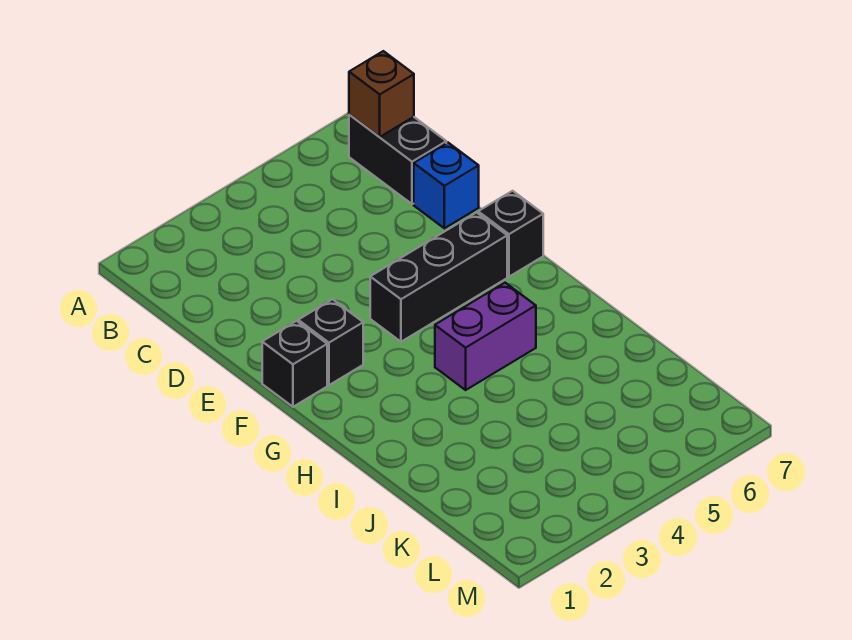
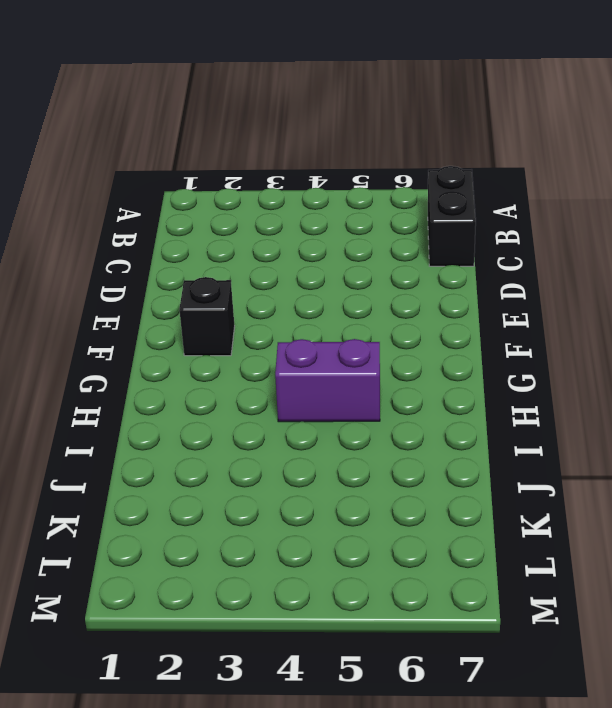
none -> blue brick D7 level 1
none -> black brick F1 level 1

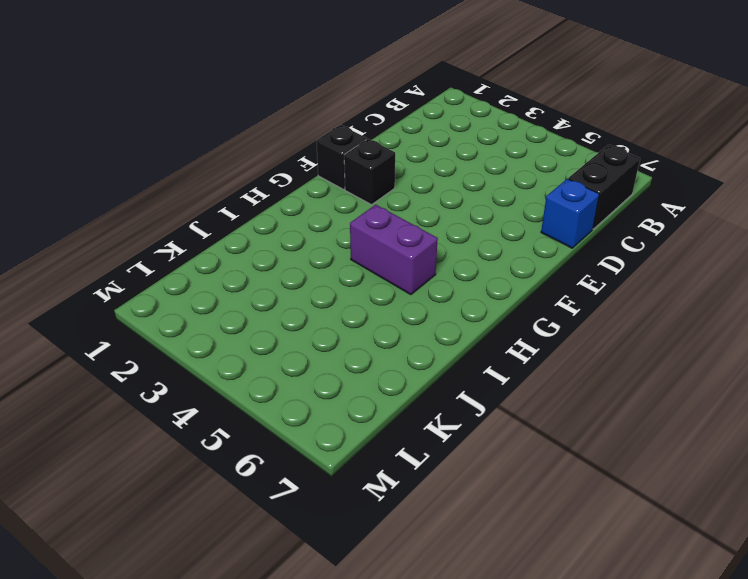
none -> black brick F4:F6 level 1
none -> black brick F7 level 1

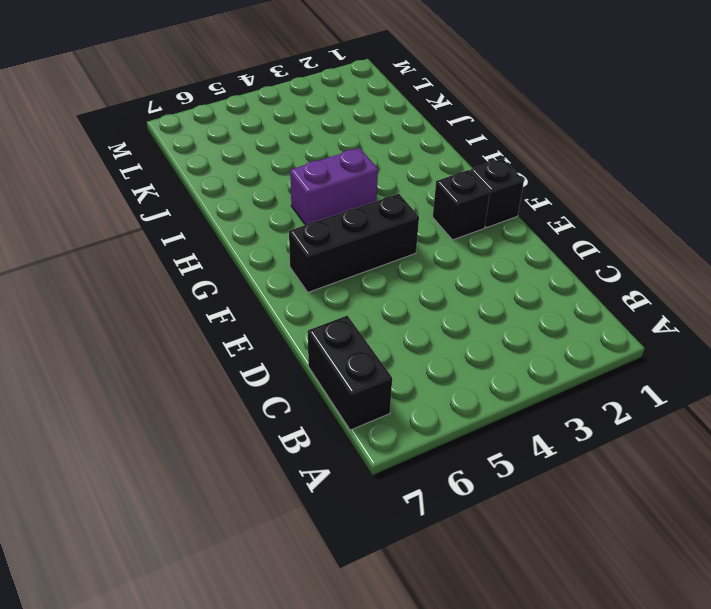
none -> blue brick D7 level 1
none -> black brick F7 level 1

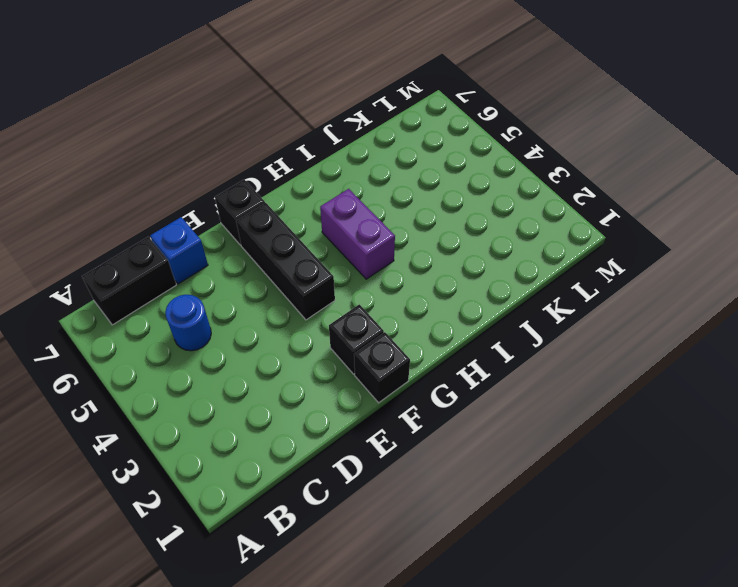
blue round brick C5 level 1 -> none
none -> brown brick B7 level 2

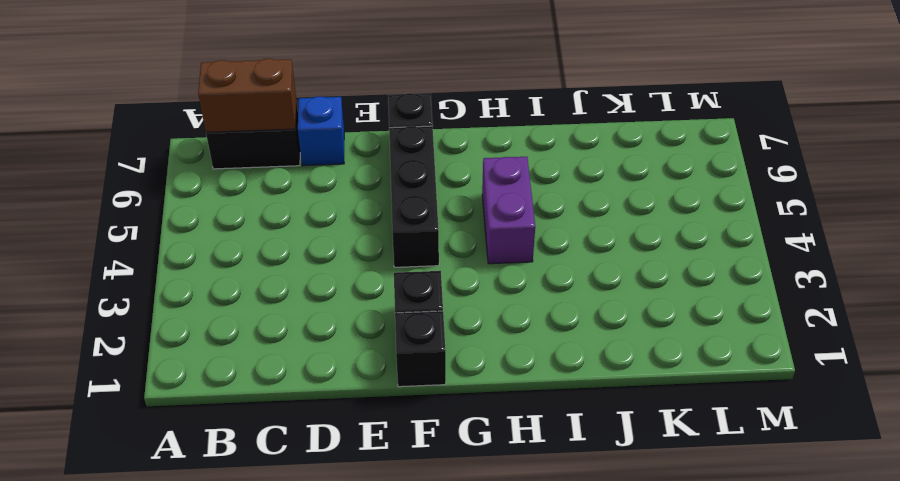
brown brick B7:C7 level 2 -> brown brick B7 level 2

